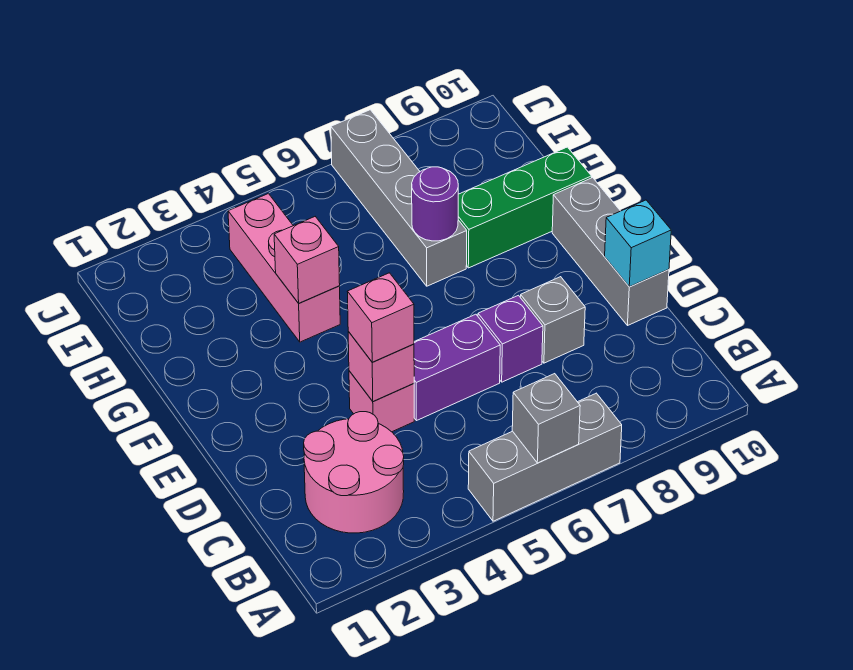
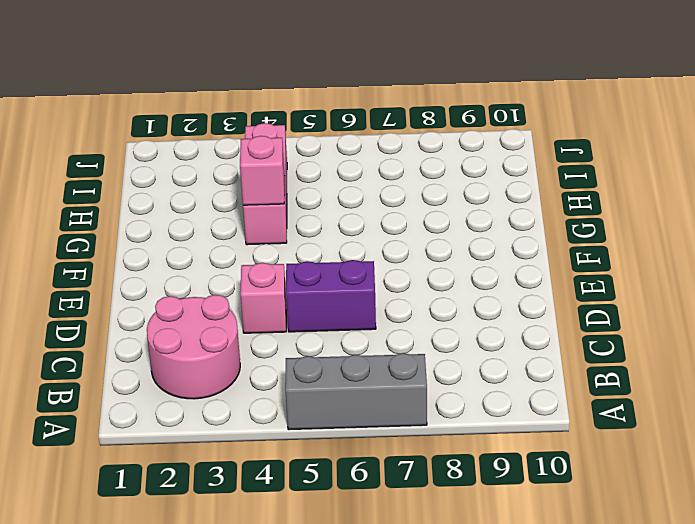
none -> purple brick D7 level 1
none -> grey brick D8 level 1
none -> grey brick D10:F10 level 1

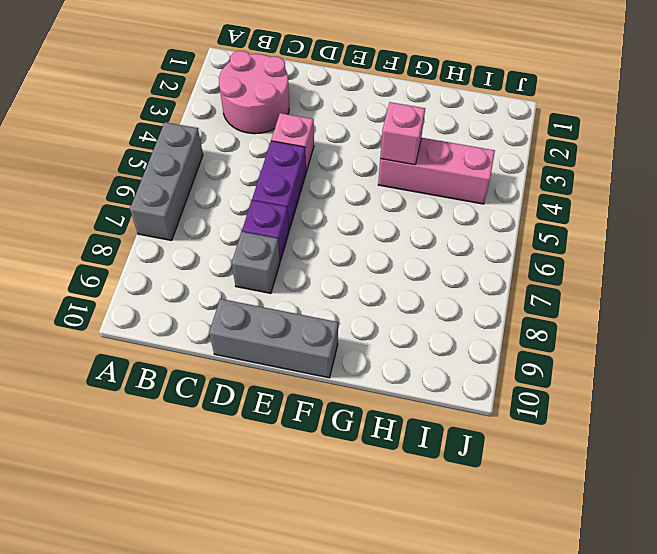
none -> grey brick G7:J7 level 1
none -> green brick G8:G10 level 1
none -> grey brick A6 level 2

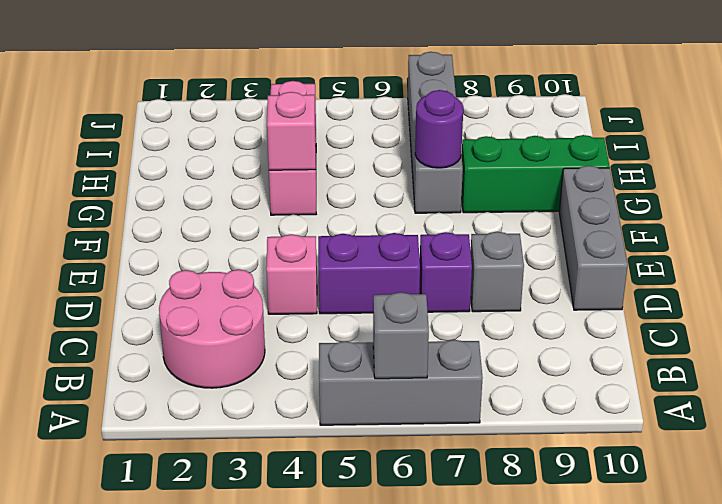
none -> pink brick D4 level 2
none -> cyan brick D10 level 2
none -> pink brick D4 level 3

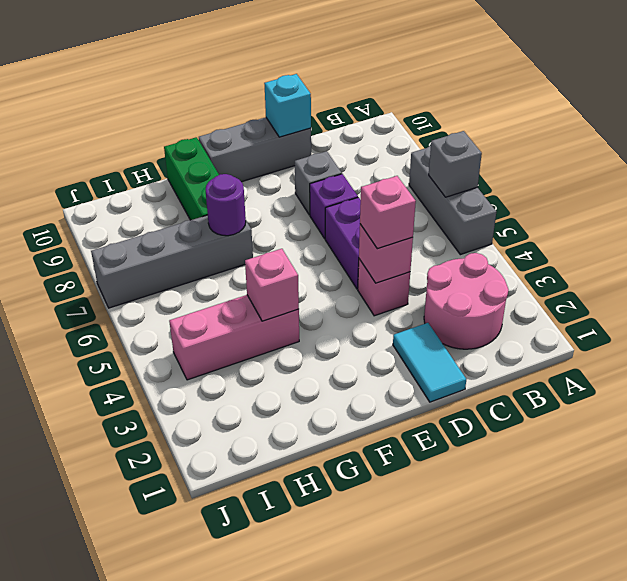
cyan tile D1:D2 level 1 -> none

